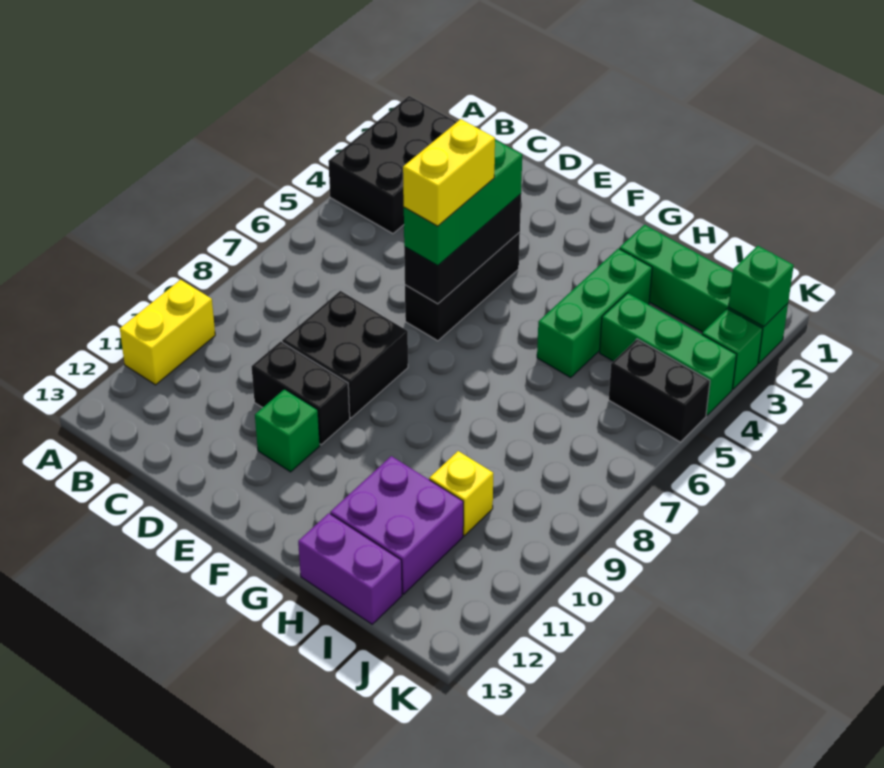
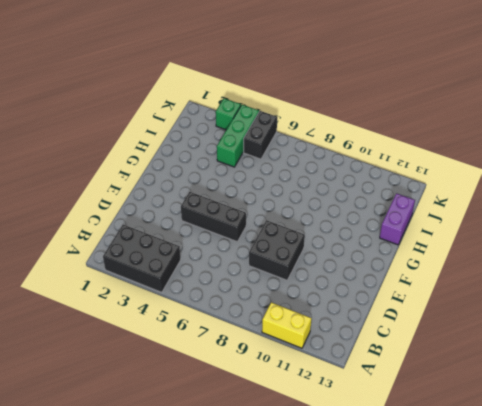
none -> black brick D10:E10 level 1
none -> green brick E11 level 1
none -> green brick H2:K2 level 1

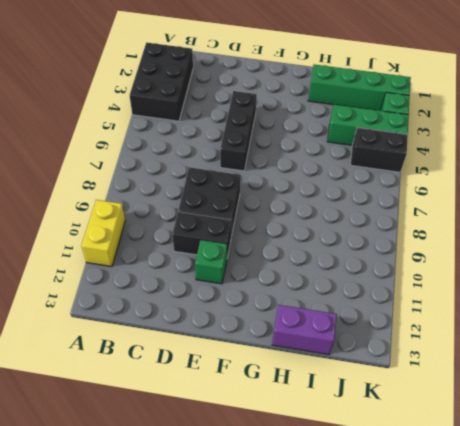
none -> green brick H3:H5 level 1
none -> purple brick H11:I12 level 1
none -> yellow brick I10 level 1

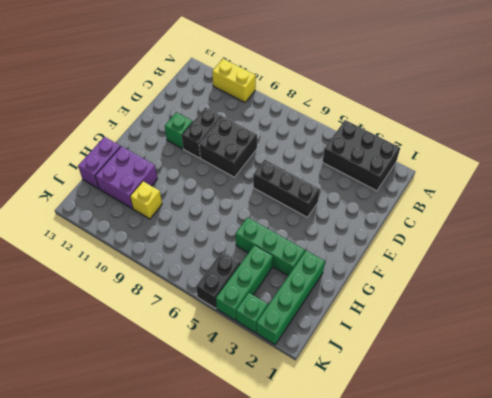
none -> black brick E4:E6 level 2
none -> green brick K2 level 2
none -> green brick E4:E6 level 3

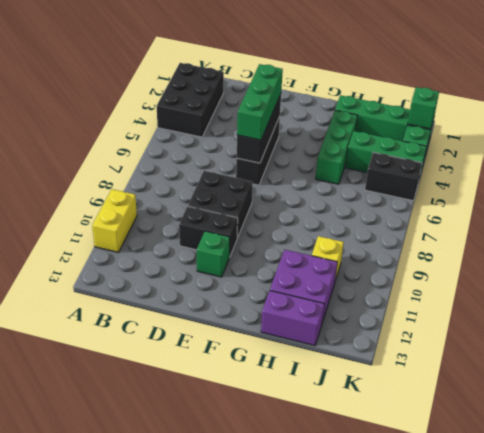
none -> yellow brick E5:E6 level 4

